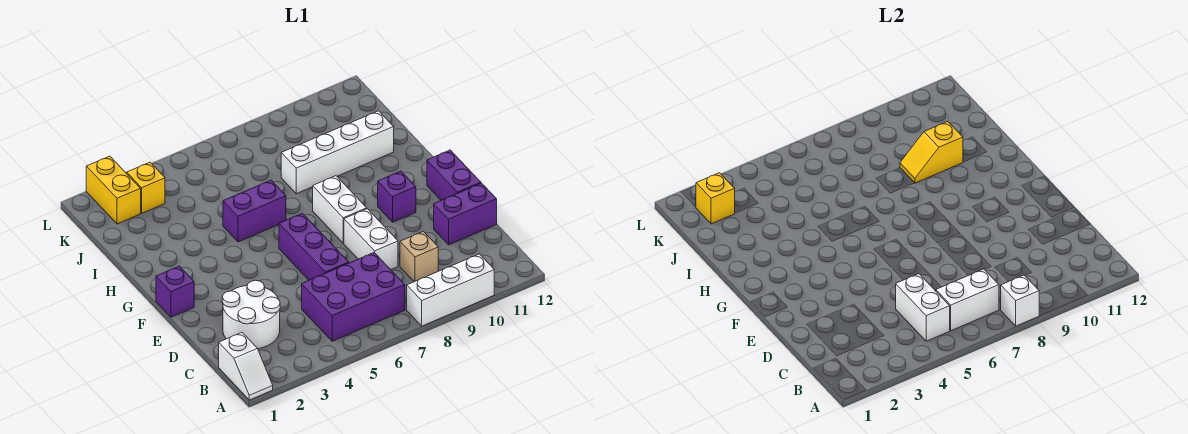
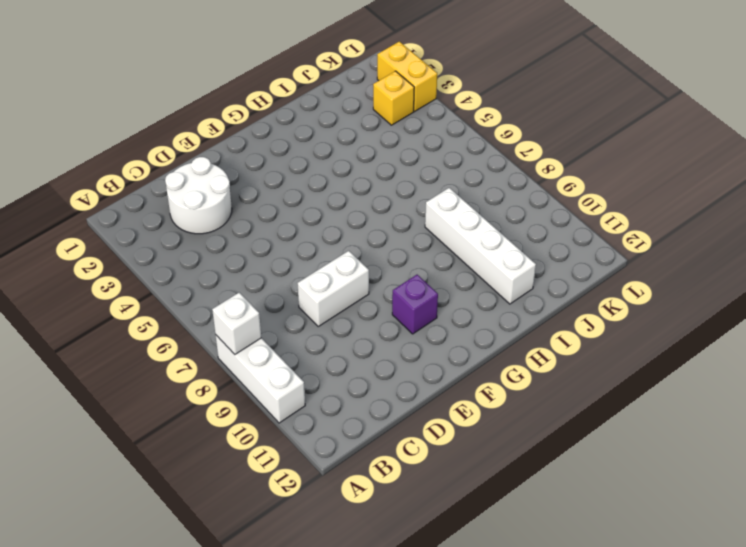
yellow brick L2:L3 level 1 -> yellow brick K2:L2 level 1
none -> white slope A1:B1 level 1 top B
none -> purple brick B5:C7 level 1
none -> tan brick C9 level 1

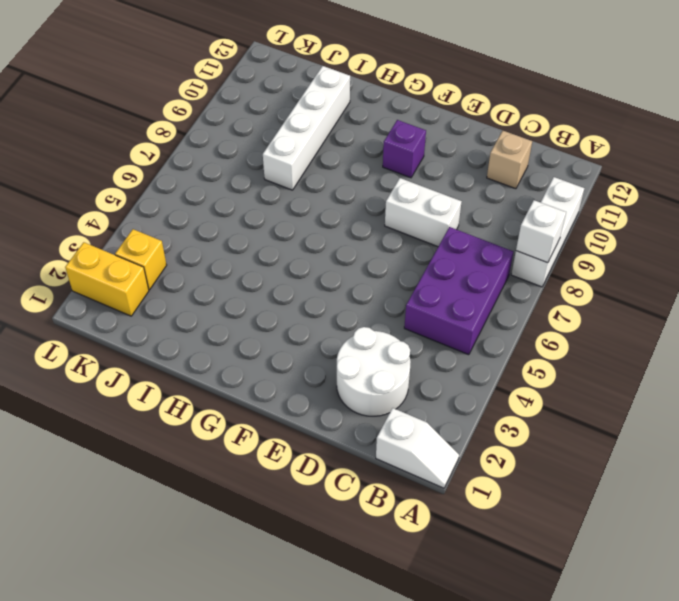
tan brick C11 level 1 -> tan brick C9 level 1
none -> purple brick D6:F6 level 1
none -> purple brick D11:D12 level 1
none -> purple brick E12:F12 level 1

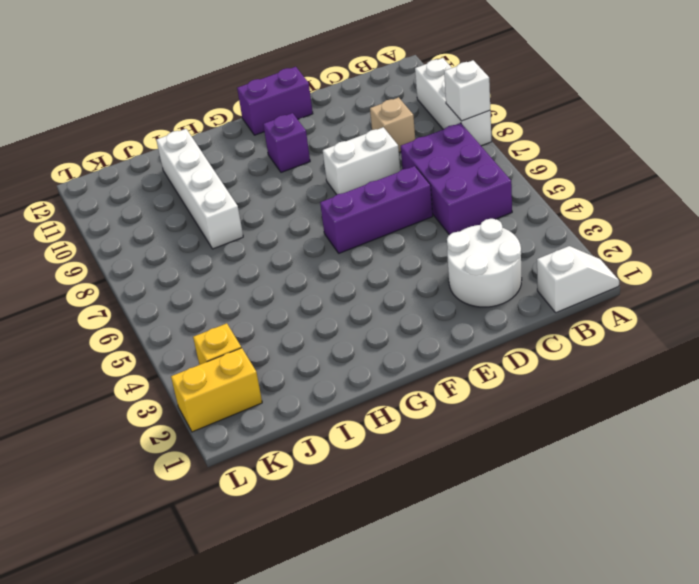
none -> purple brick D11:D12 level 1
none -> purple brick F1 level 1
none -> white brick F8:G8 level 1

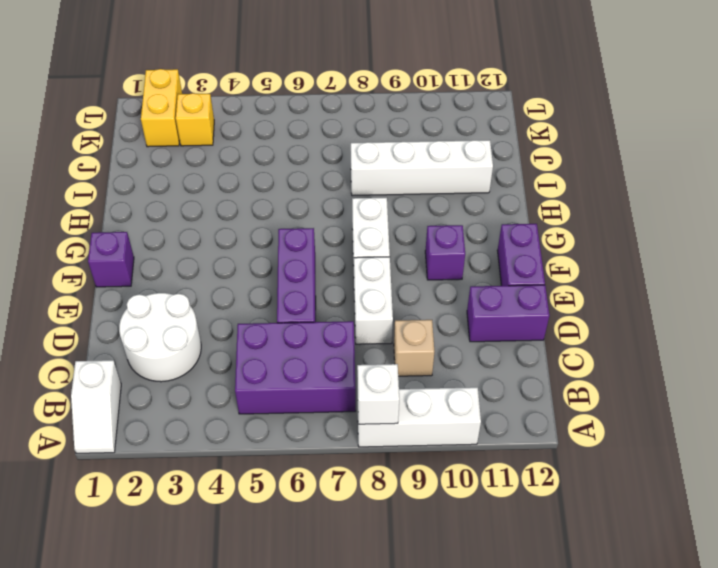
none -> purple brick H5:H6 level 1
none -> white brick B5:C5 level 2
none -> white brick B6:B7 level 2

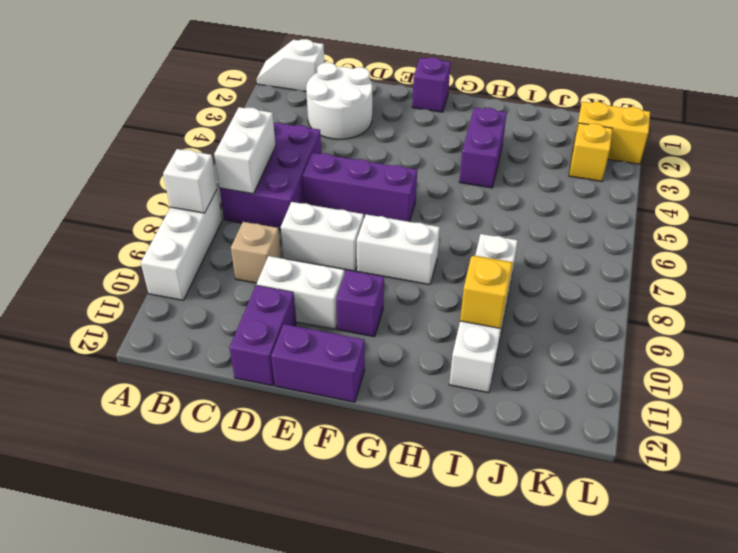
white brick D10:E10 level 1 -> white brick B5:C5 level 2
purple brick H3:H4 level 1 -> purple brick H5:H6 level 1
none -> yellow brick K2 level 2

